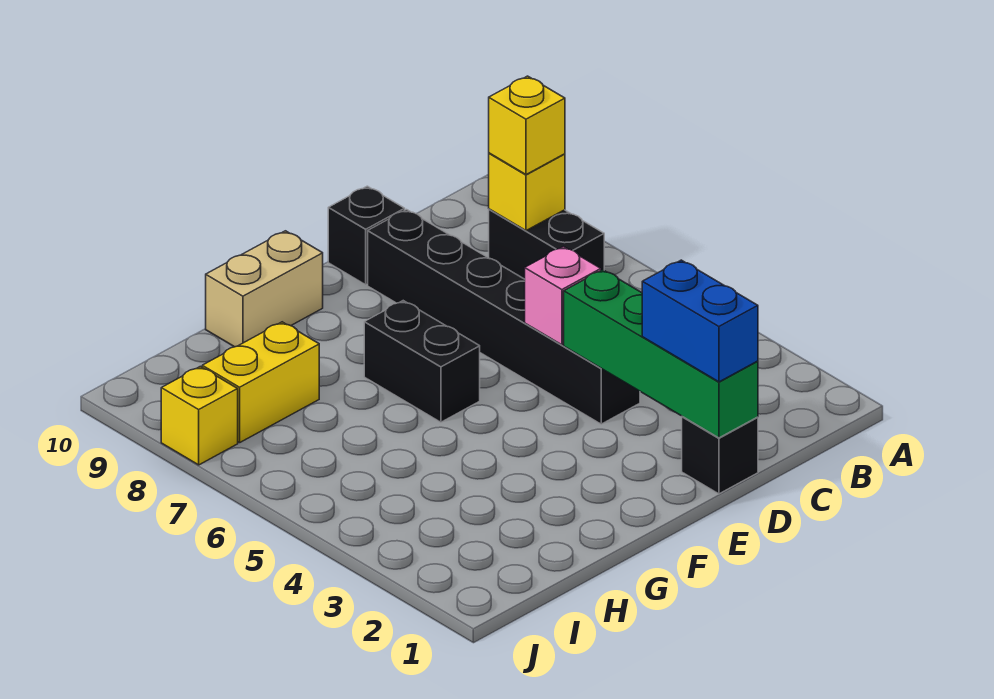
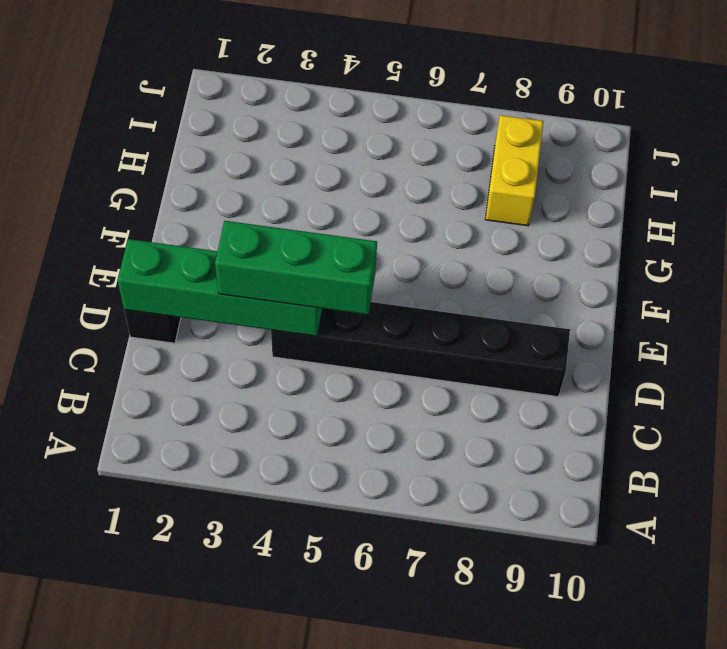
green brick D3:D5 level 3 -> none
none -> black brick B7:B8 level 1
none -> black brick D10 level 1
none -> black brick F6:F7 level 1

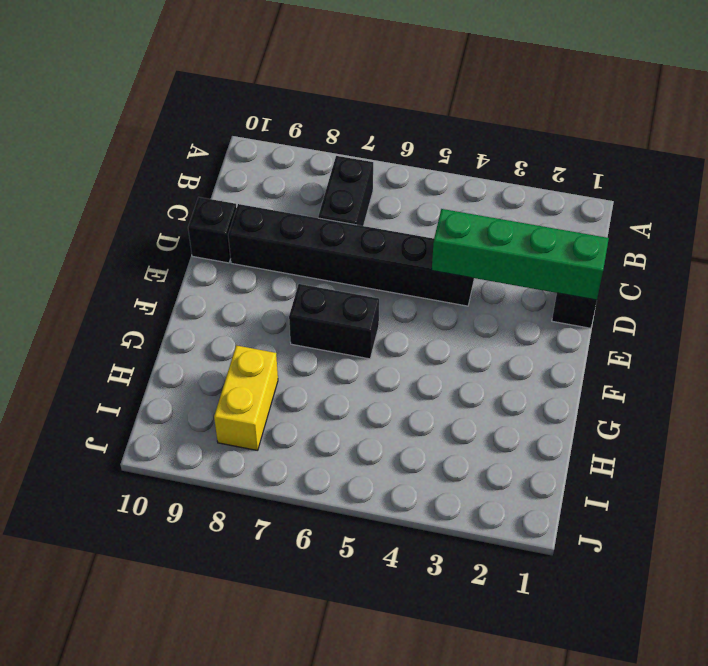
black brick B7:C7 level 1 -> black brick B7:B8 level 1
none -> tan brick F10:G10 level 1
none -> yellow brick J8 level 1
none -> yellow brick B8 level 2

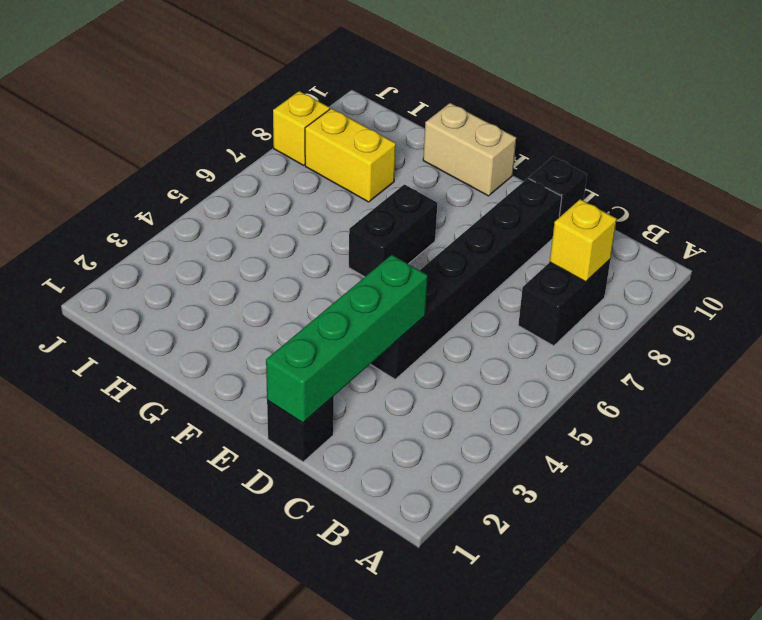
none -> pink brick D5 level 2
none -> yellow brick B8 level 3
none -> blue brick D1:D2 level 3

